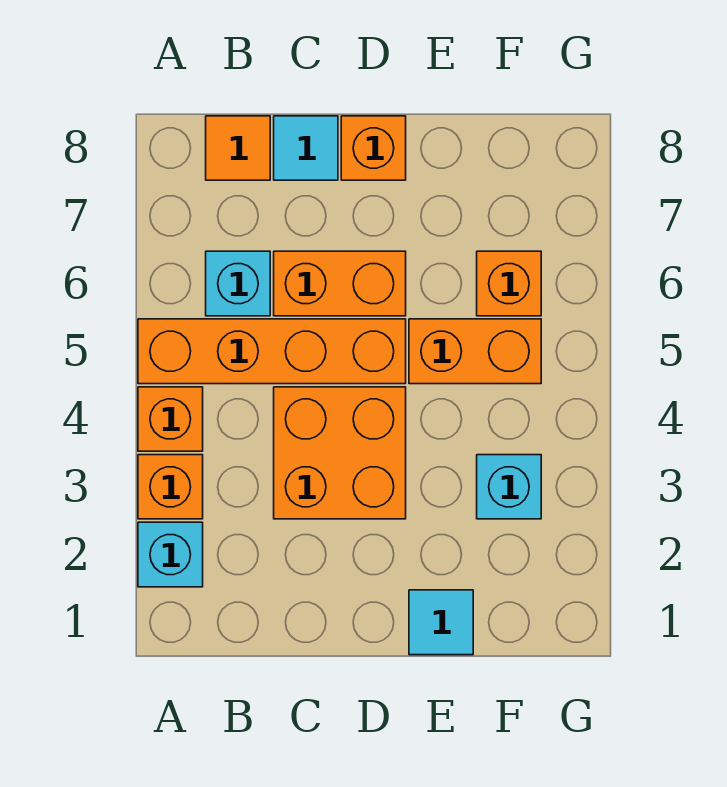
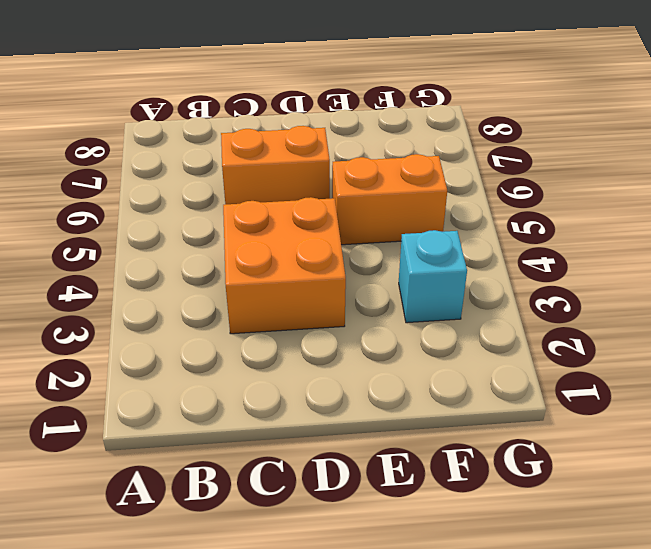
none -> cyan brick A2 level 1
none -> orange brick A3 level 1
none -> orange brick A4 level 1

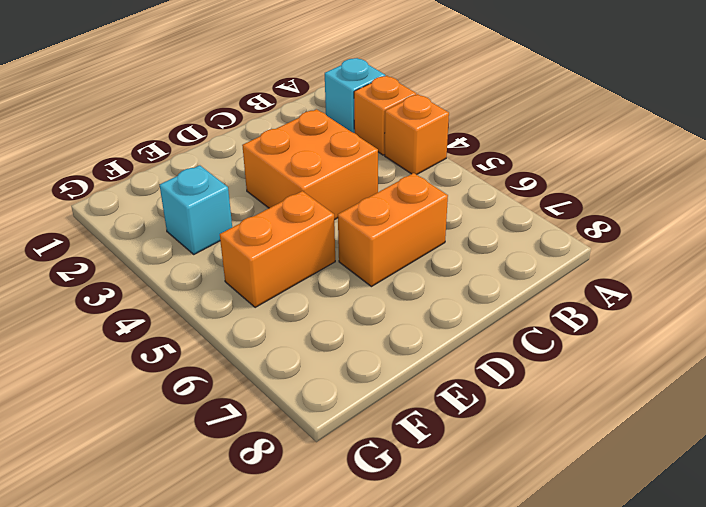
none -> orange brick A5:D5 level 1
none -> cyan brick B6 level 1
none -> orange tile B8 level 1

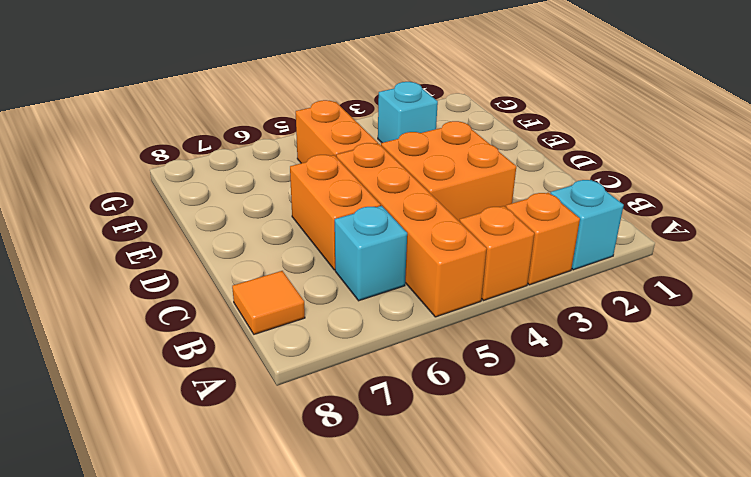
none -> cyan tile C8 level 1
none -> orange brick D8 level 1
none -> cyan tile E1 level 1

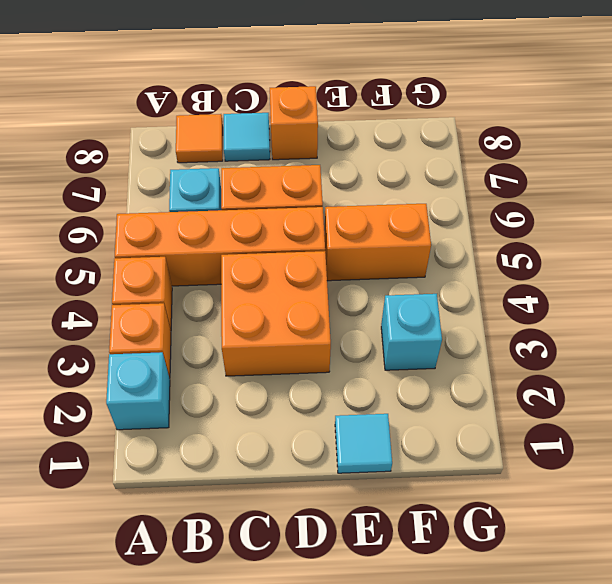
none -> orange brick F6 level 1

